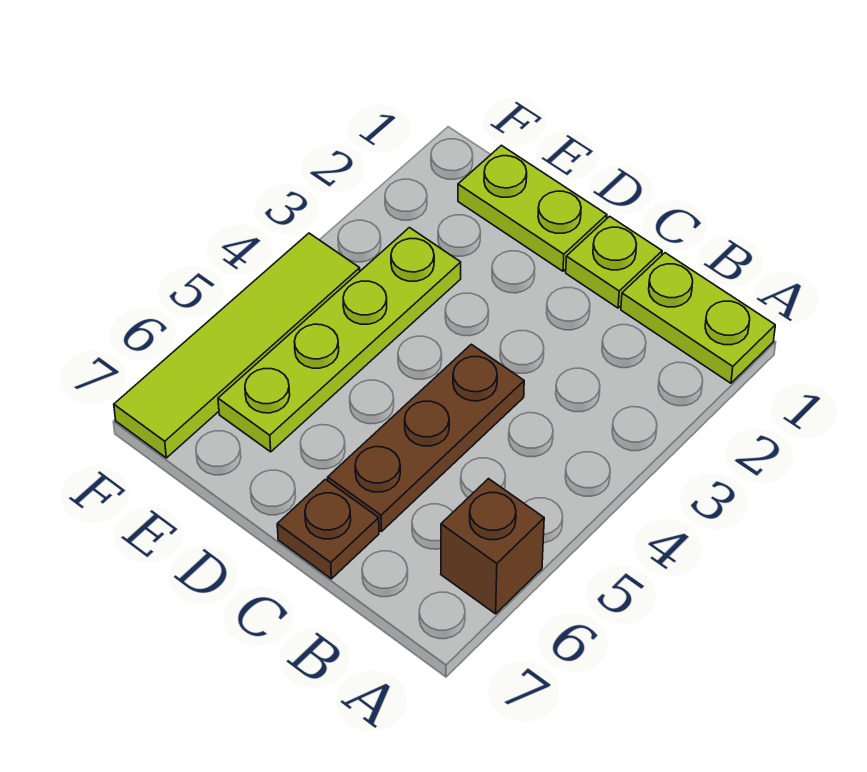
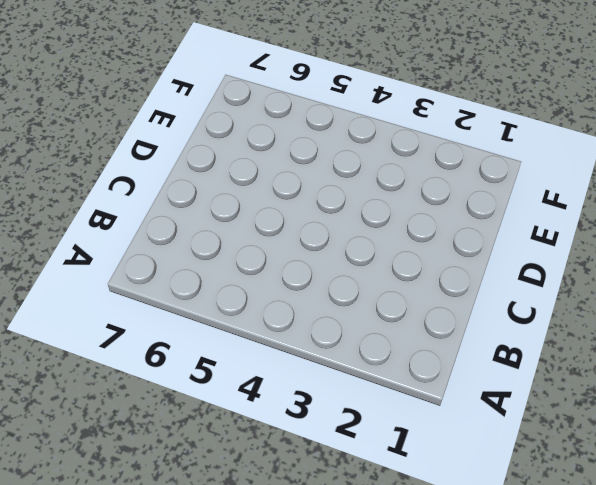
none -> lime plate A1:B1 level 1
none -> brown brick A6 level 1

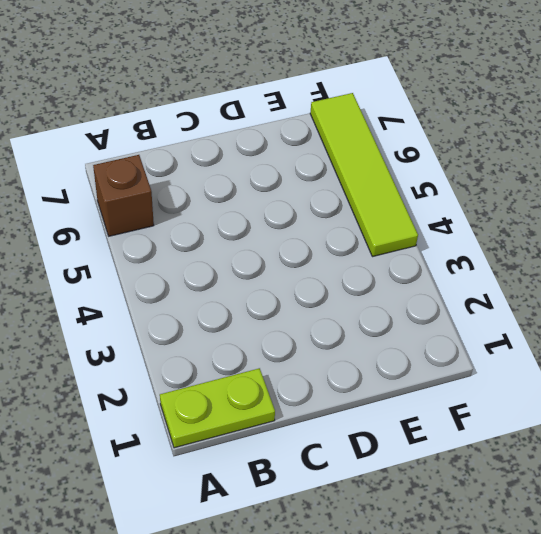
none -> lime plate C1 level 1
none -> brown plate C4:C6 level 1

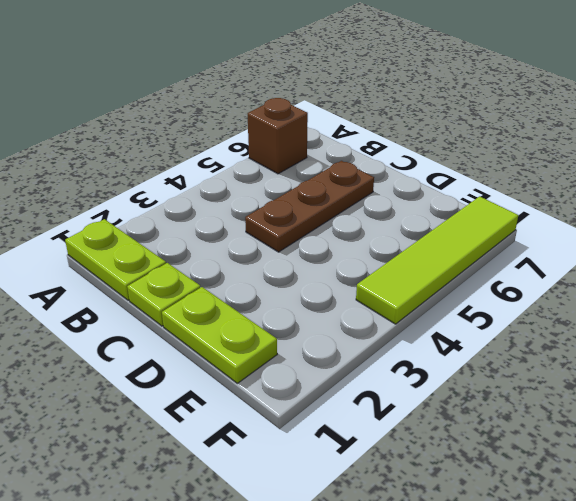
none -> brown plate C7 level 1
none -> lime plate E3:E6 level 1

